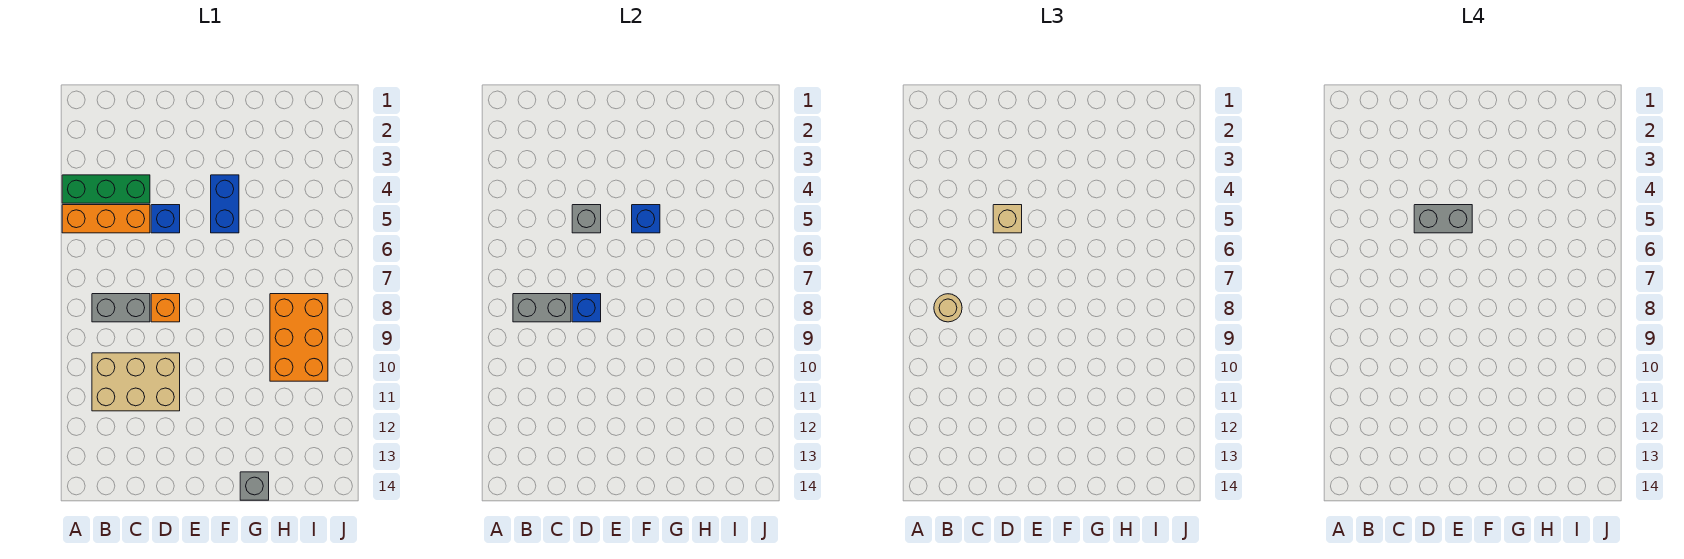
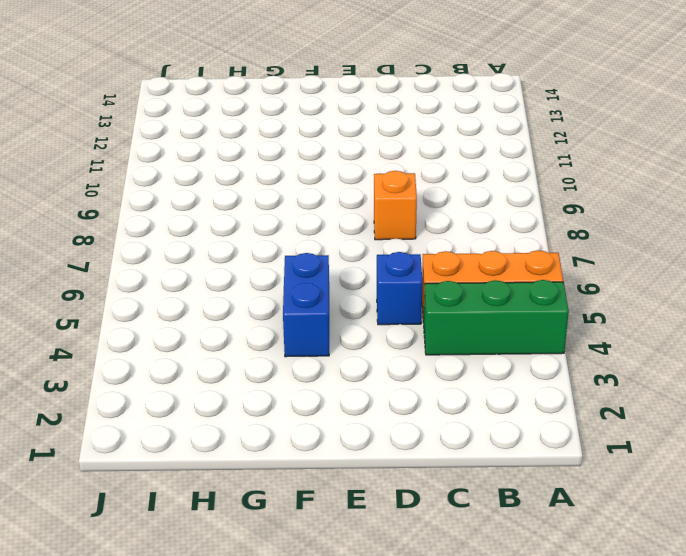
none -> grey brick B8:C8 level 1
none -> tan brick B10:D11 level 1
none -> grey brick G14 level 1

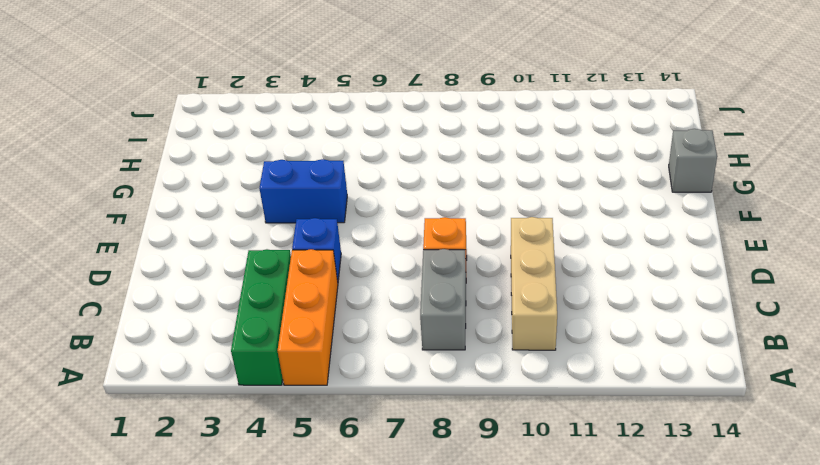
tan brick B10:D10 level 1 -> tan brick B10:D11 level 1
none -> orange brick H8:I10 level 1
none -> grey brick B8:C8 level 2
none -> grey brick D5 level 2

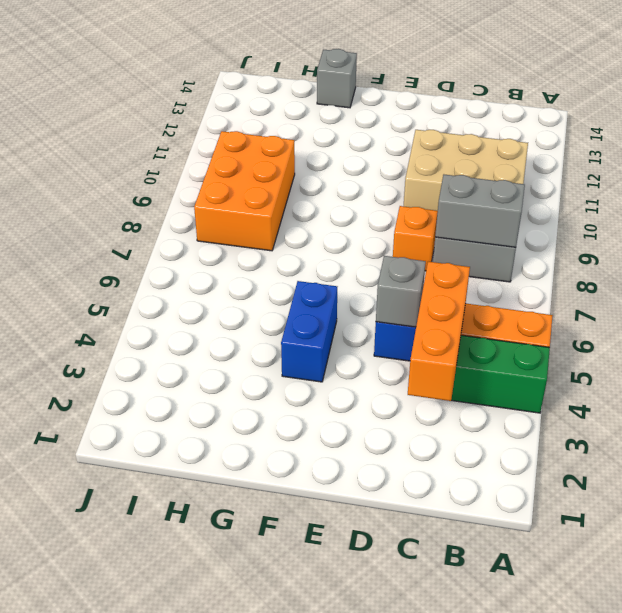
orange brick C3:C5 level 2 -> none
none -> blue brick D8 level 2
none -> blue brick F5 level 2
none -> tan round brick B8 level 3

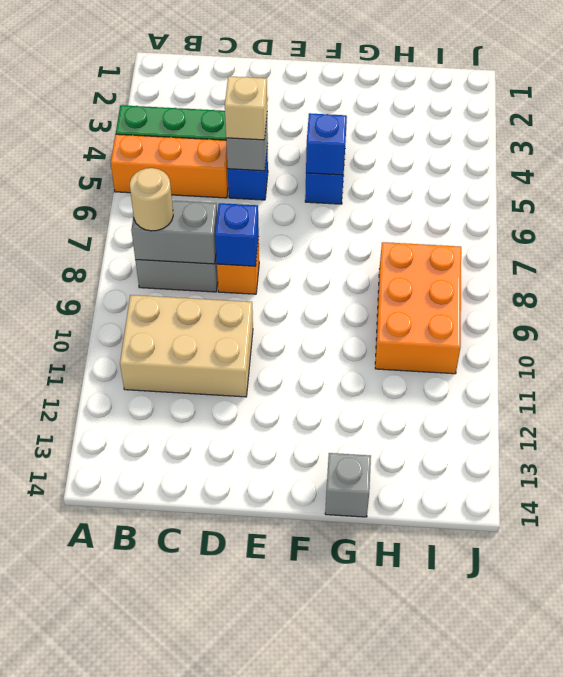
none -> grey brick D5:E5 level 4

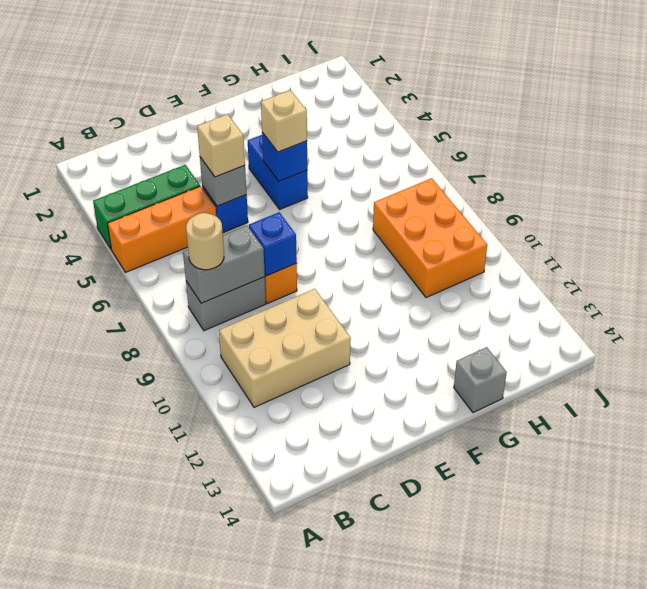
tan brick F5 level 3 -> none
none -> grey brick D5:E5 level 4

